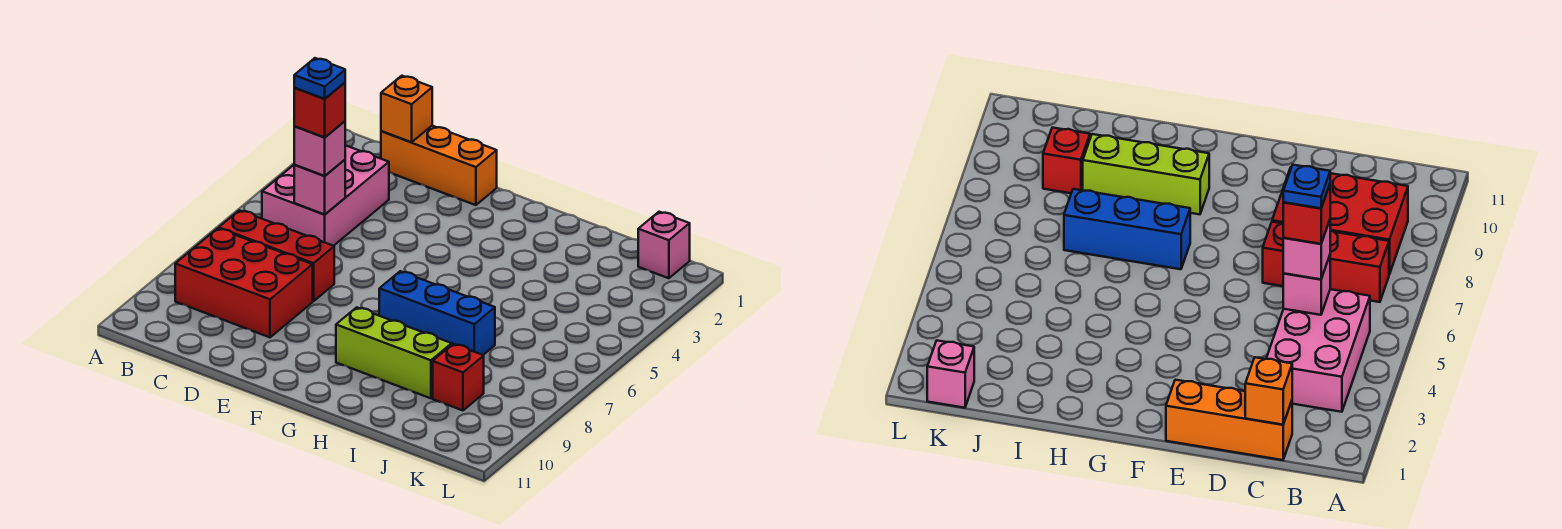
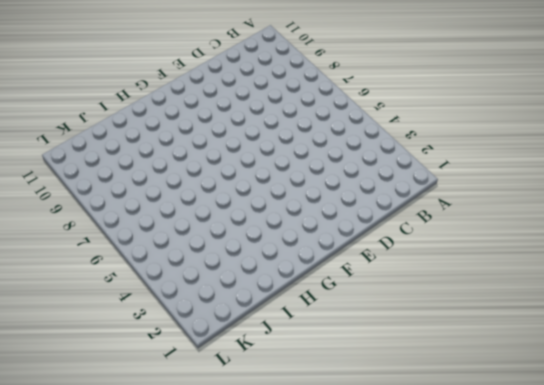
none -> pink brick B3:C5 level 1
none -> red brick B7:D7 level 1
none -> red brick B8:D9 level 1

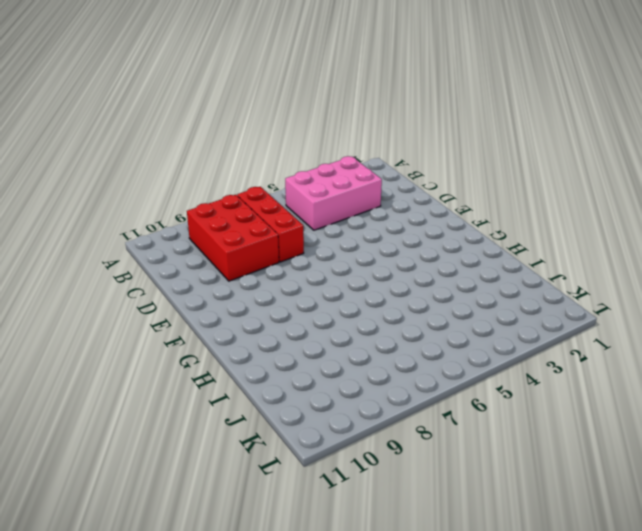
none -> orange brick C1:E1 level 1
none -> blue brick G7:I7 level 1
none -> lime brick G9:I9 level 1

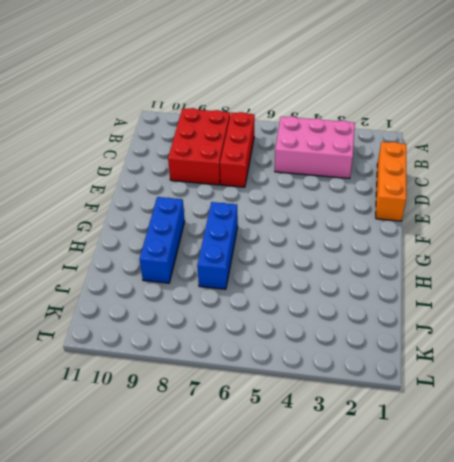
blue brick G9:I9 level 1 -> lime brick G9:I9 level 1
none -> red brick J9 level 1
none -> pink brick K1 level 1
none -> orange brick C1 level 2

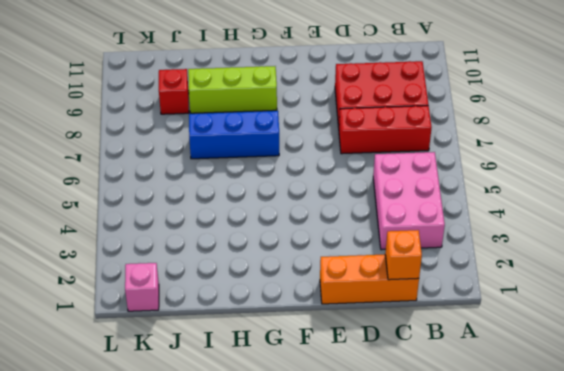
none -> pink brick C5 level 2
none -> pink brick C5 level 3
none -> red brick C5 level 4

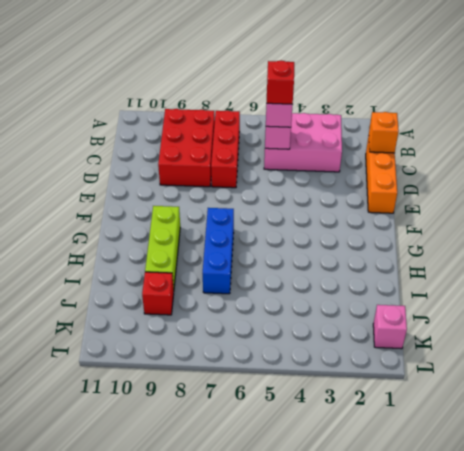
none -> blue plate C5 level 5

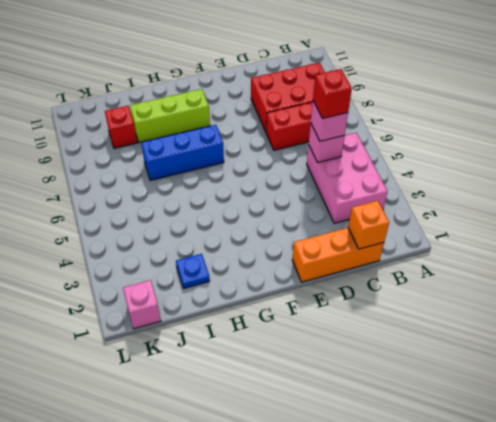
blue plate I2 level 1 -> blue plate C5 level 5

